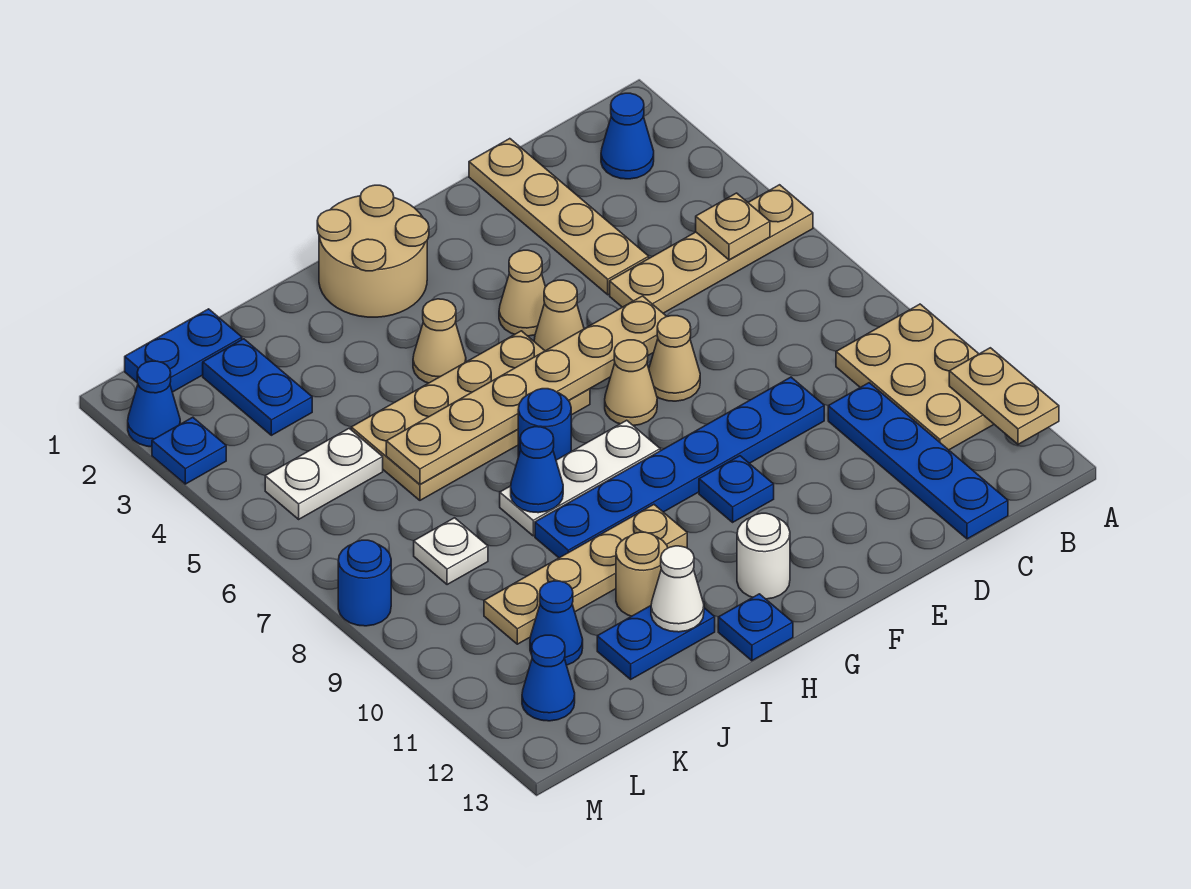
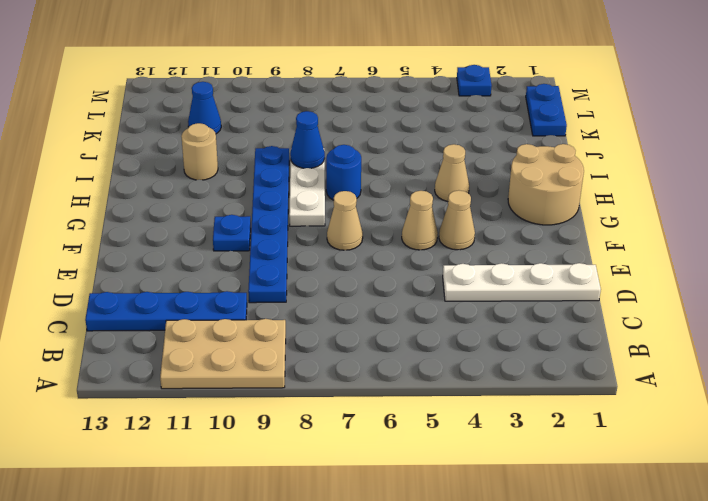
white plate D1:D4 level 1 -> tan plate D1:D4 level 1
none -> tan plate A5:D5 level 1
none -> blue cone B2 level 1
none -> tan cone E7 level 1
none -> tan plate G5:J6 level 1

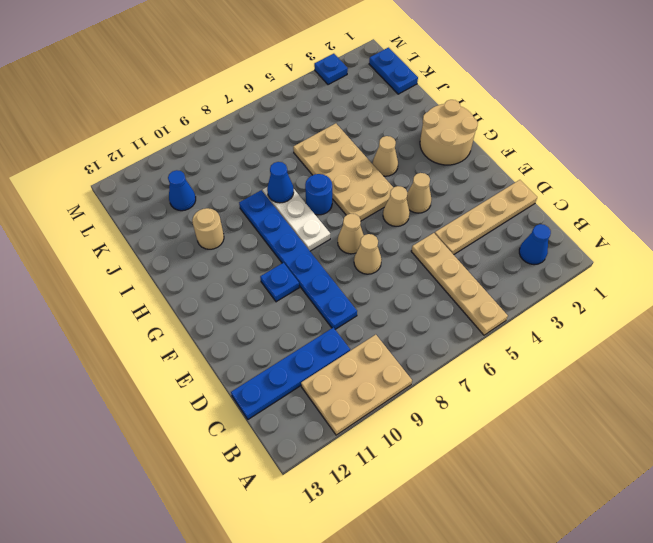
none -> white round brick G12 level 1
none -> tan plate H10:K10 level 1
none -> blue plate H13 level 1
none -> blue plate I12:J12 level 1

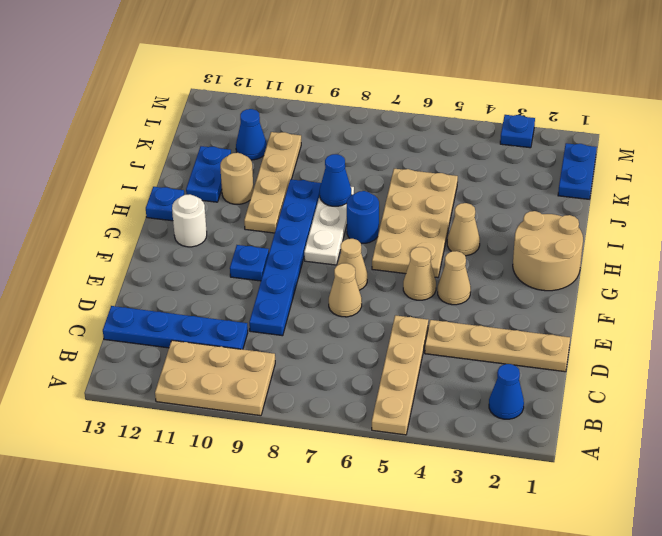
none -> blue plate K2:K3 level 1
none -> white plate K5:L5 level 1
none -> white plate K8 level 1
none -> blue cone L12 level 1

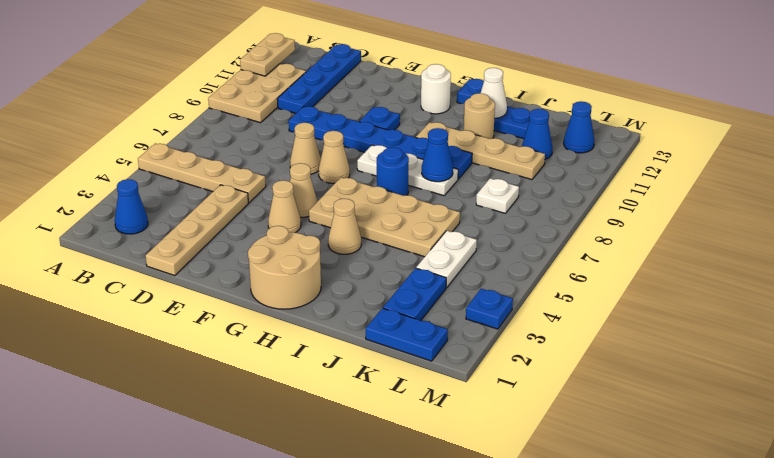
white plate K4:K5 level 1 -> white plate K5:L5 level 1
none -> blue cone M2 level 1
none -> blue round brick M8 level 1
none -> tan plate B5 level 2
none -> tan plate E6:J6 level 2

